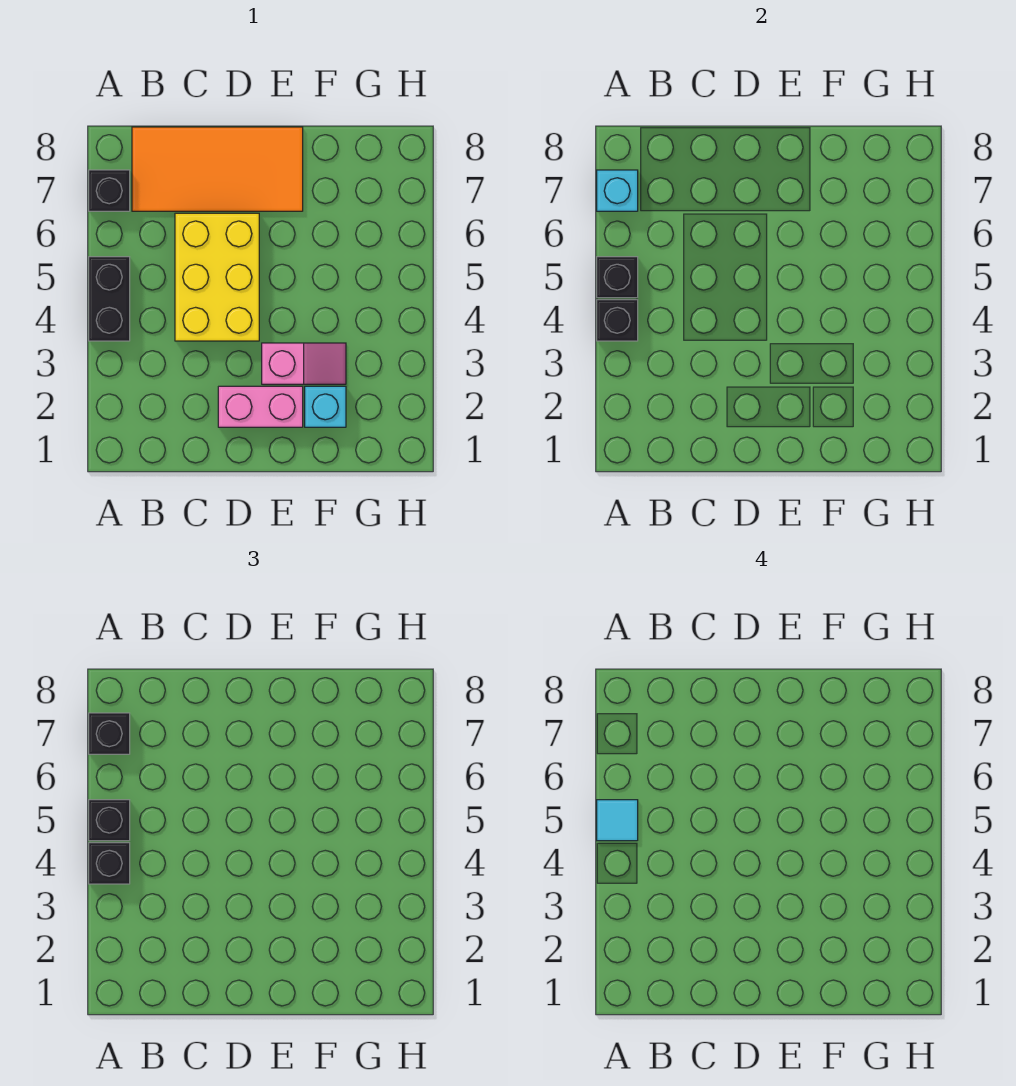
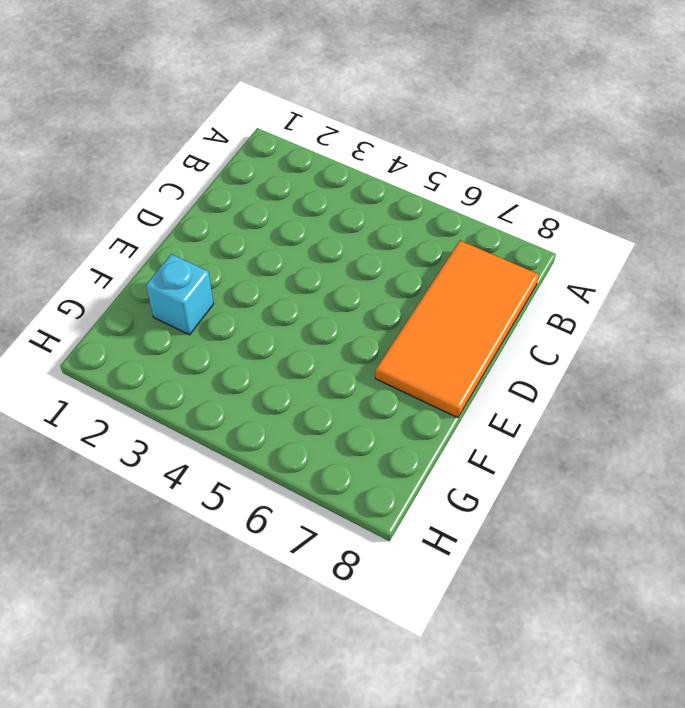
none -> black brick A4:A5 level 1
none -> black brick A7 level 1
none -> yellow brick C4:D6 level 1

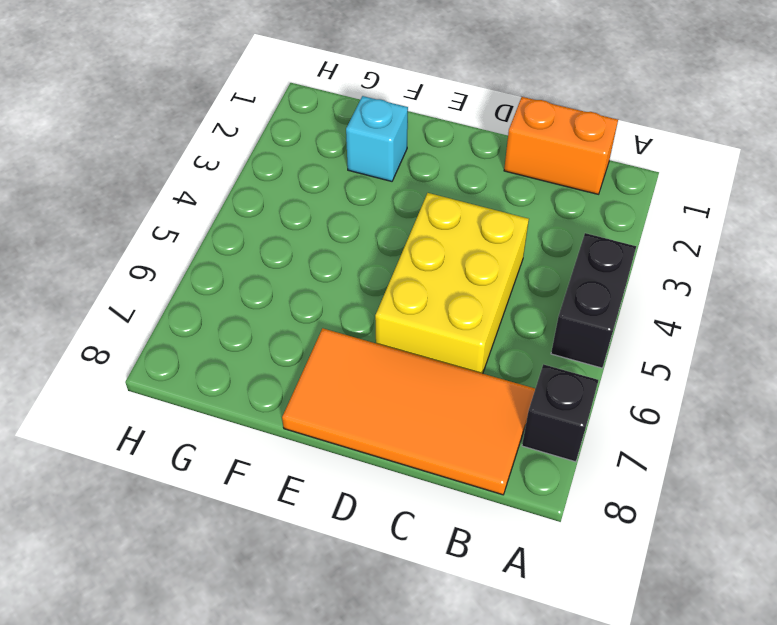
orange brick B1:C1 level 1 -> none
none -> pink brick D2:E2 level 1
none -> pink slope E3:F3 level 1 top E
none -> black brick A4 level 2

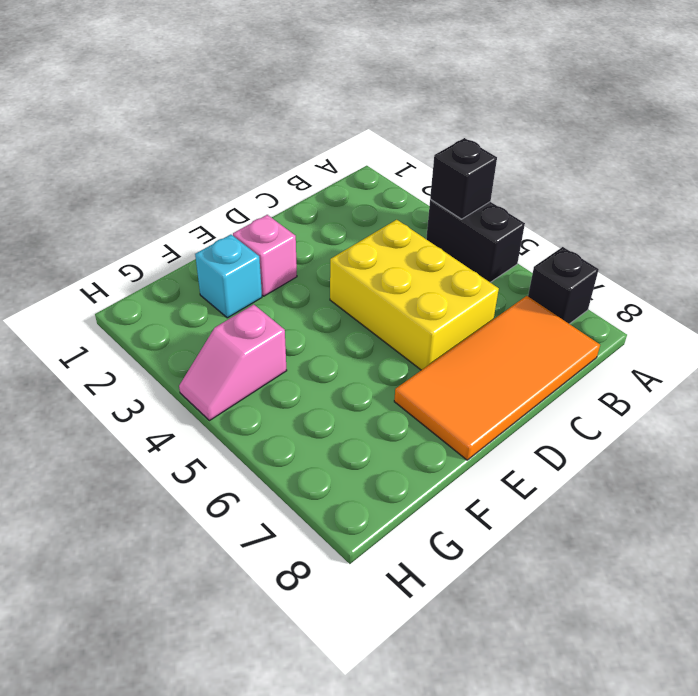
pink brick E2 level 1 -> pink brick D2:E2 level 1
pink slope G4:H4 level 1 top G -> pink slope E3:F3 level 1 top E
none -> black brick A5 level 2
none -> cyan brick A7 level 2
none -> black brick A4 level 3

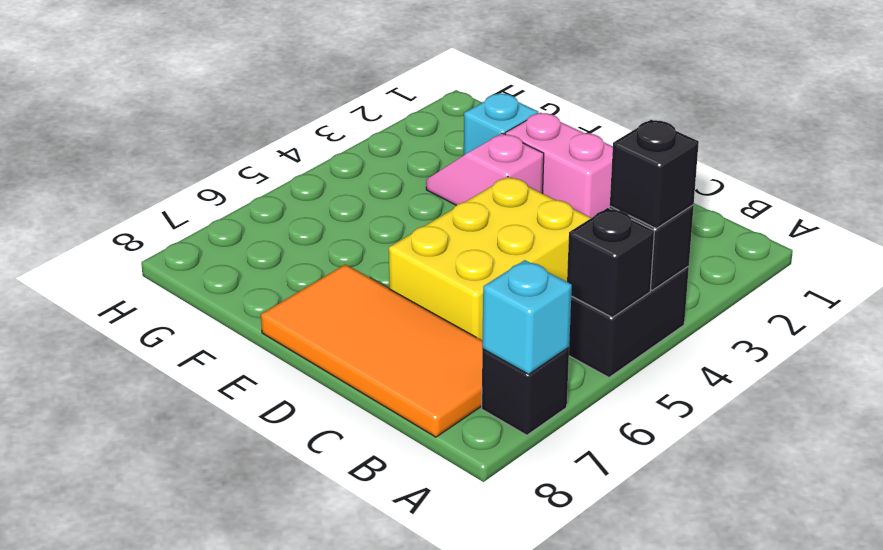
none -> black brick A5 level 3
none -> black brick A7 level 3
none -> cyan tile A5 level 4

